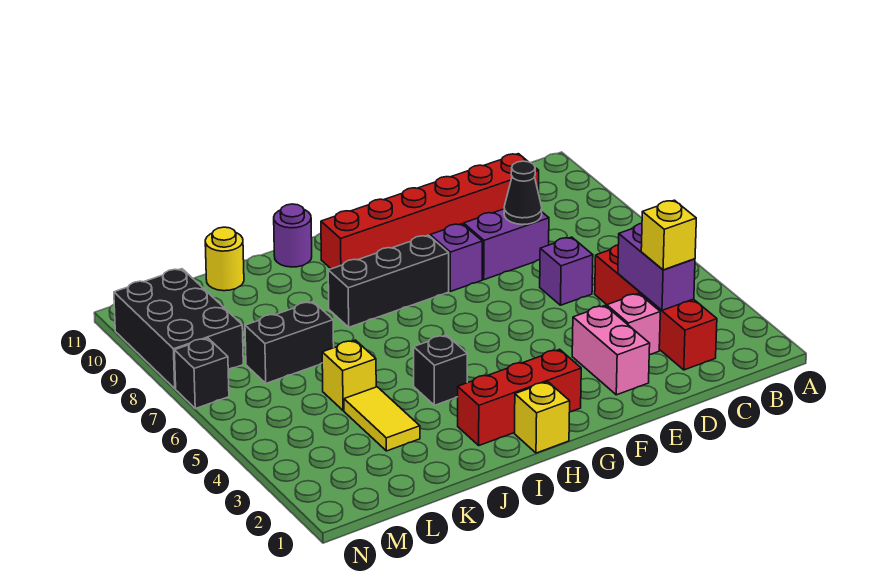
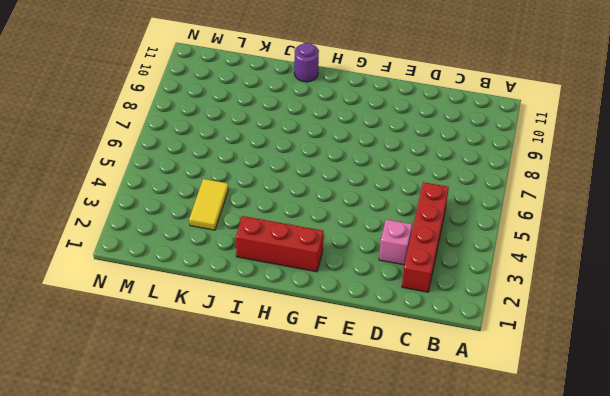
none -> red brick C10:H10 level 1
none -> purple brick D6 level 1
none -> purple brick D8:E8 level 1

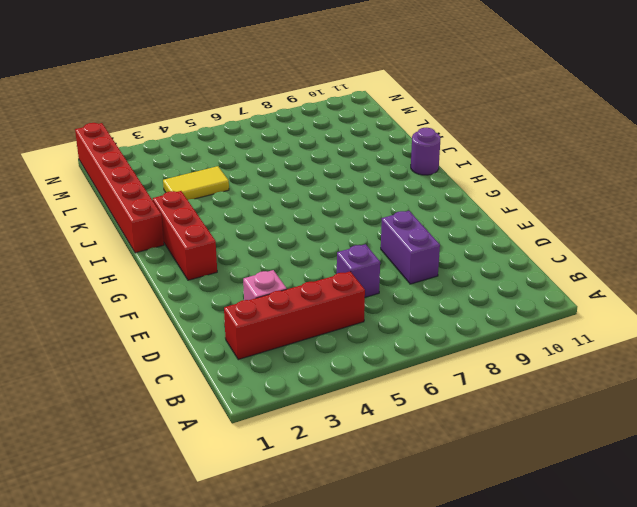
red brick I1:N1 level 1 -> red brick C10:H10 level 1
none -> pink brick E2:E3 level 1
none -> purple brick F8 level 1
none -> black brick G8:I8 level 1

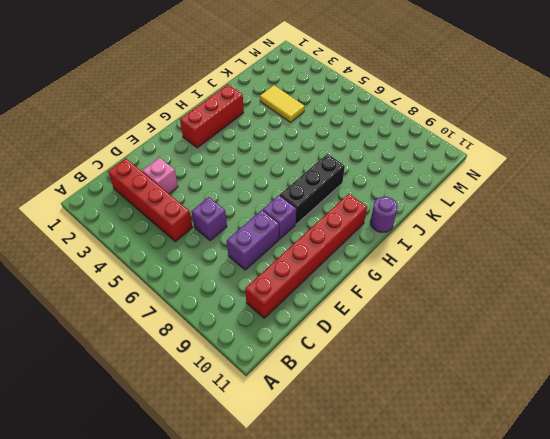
none -> pink brick E2:E3 level 1
none -> yellow brick H1 level 1
none -> black brick I4 level 1

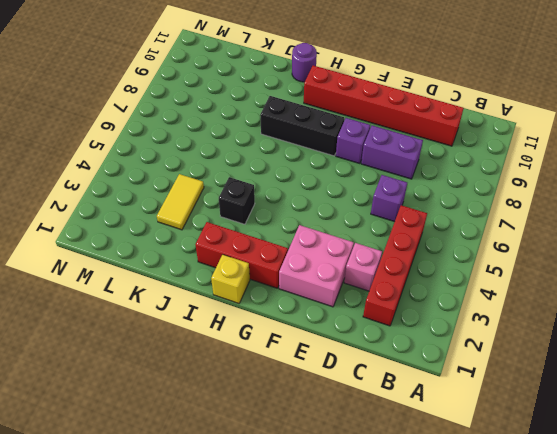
pink brick E2:F3 level 1 -> pink brick E2:E3 level 1
none -> yellow brick K5 level 1
none -> black brick K7:L7 level 1
none -> yellow round brick K11 level 1

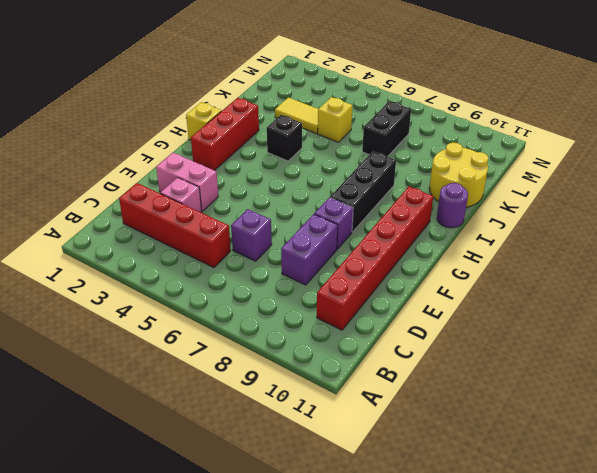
yellow round brick J10:K11 level 1 -> yellow round brick K11 level 1
none -> black brick M8:N10 level 1
none -> black brick N7 level 1
none -> purple brick C3:C4 level 2

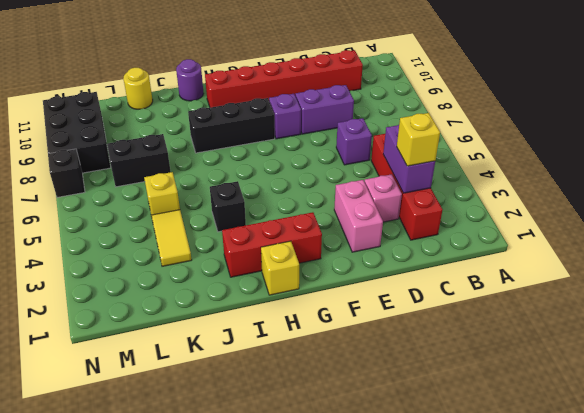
none -> black cone D8 level 2

